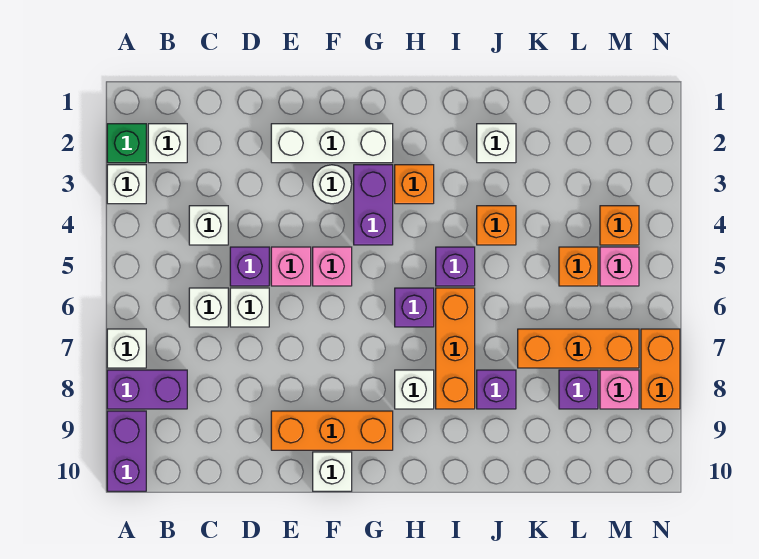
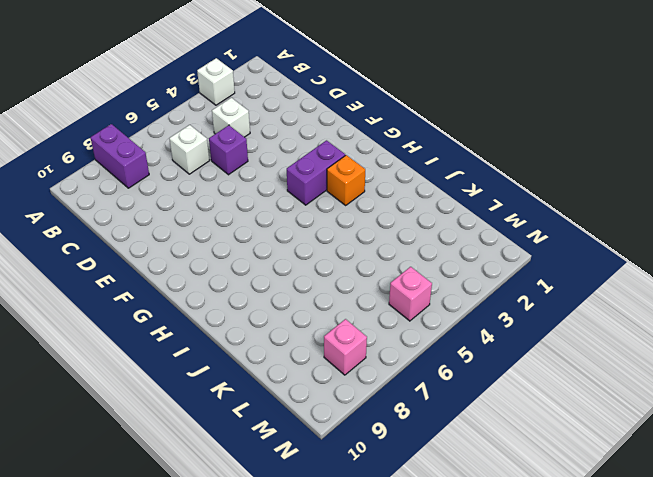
none -> green brick A2 level 1
none -> white brick A7 level 1
none -> purple brick A9:A10 level 1
none -> white brick B2 level 1

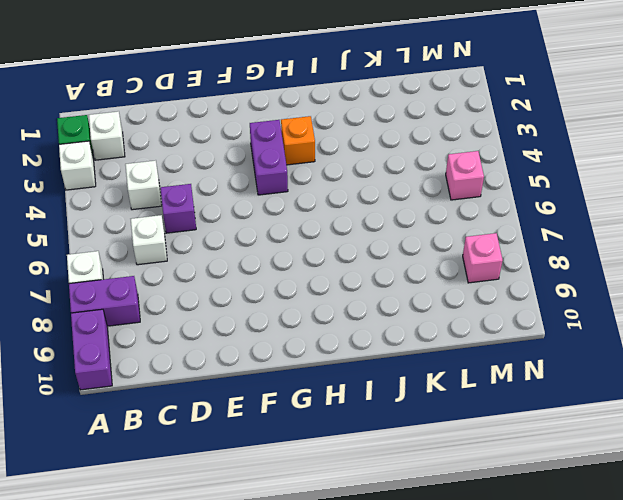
none -> white brick D6 level 1
none -> white brick E2:G2 level 1
none -> pink brick E5 level 1
none -> orange brick E9:G9 level 1

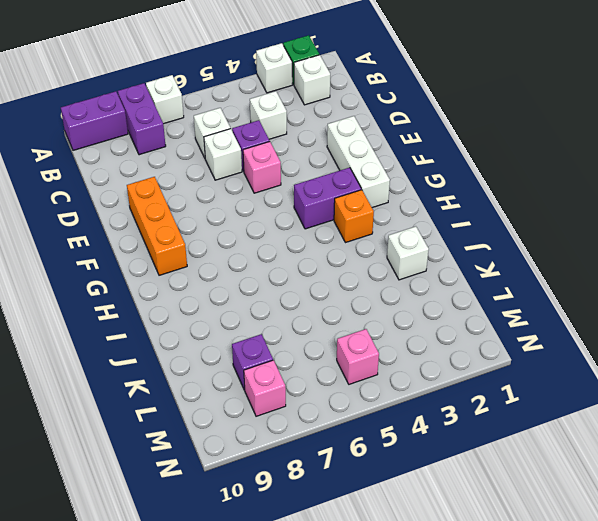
none -> white round brick F3 level 1
none -> pink brick F5 level 1
none -> white brick F10 level 1
none -> purple brick H6 level 1

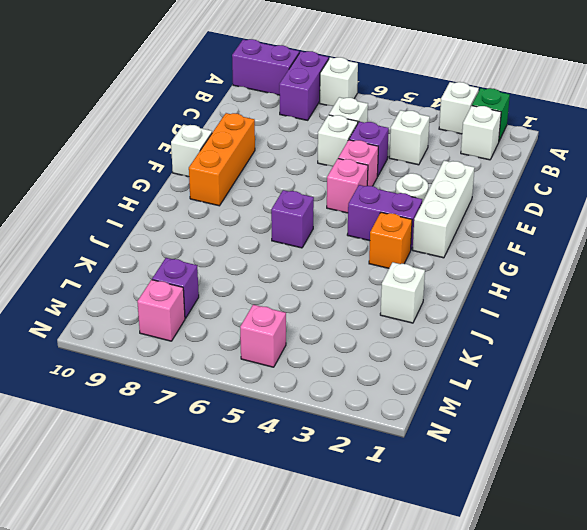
none -> white brick H8 level 1
none -> purple brick I5 level 1
none -> orange brick I6:I8 level 1
none -> orange brick J4 level 1

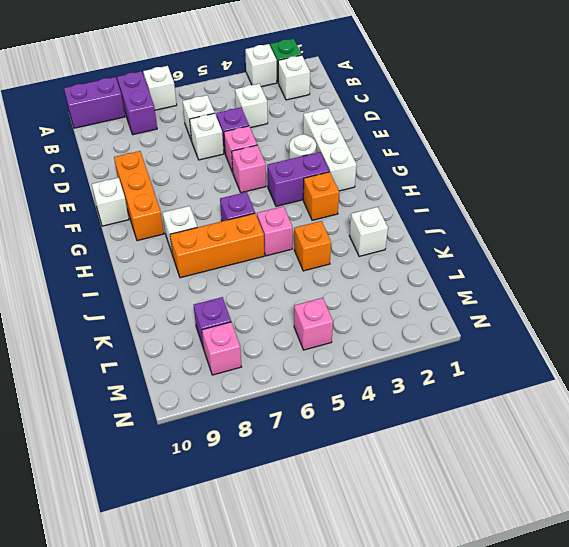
pink brick I5 level 1 -> purple brick I5 level 1
none -> purple brick J8 level 1
none -> orange brick K7:M7 level 1
none -> orange brick L5 level 1
none -> orange brick M4 level 1

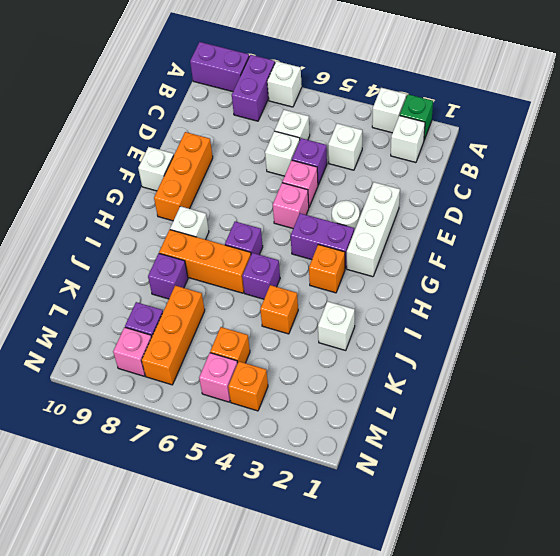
none -> orange brick N7:N8 level 1

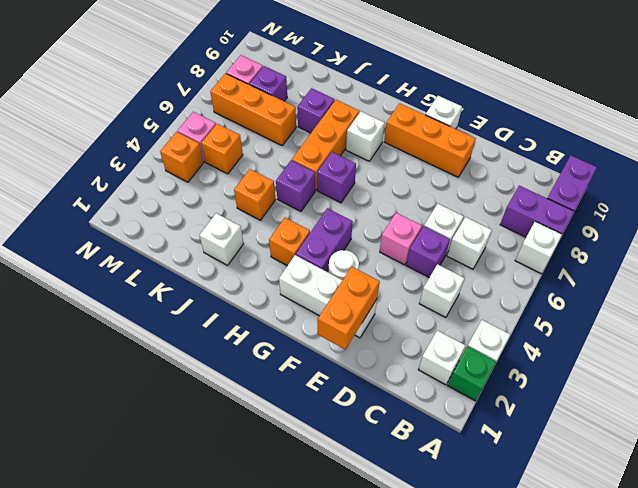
orange brick E1:E2 level 2 -> orange brick N7:N8 level 1
none -> pink brick F5 level 1

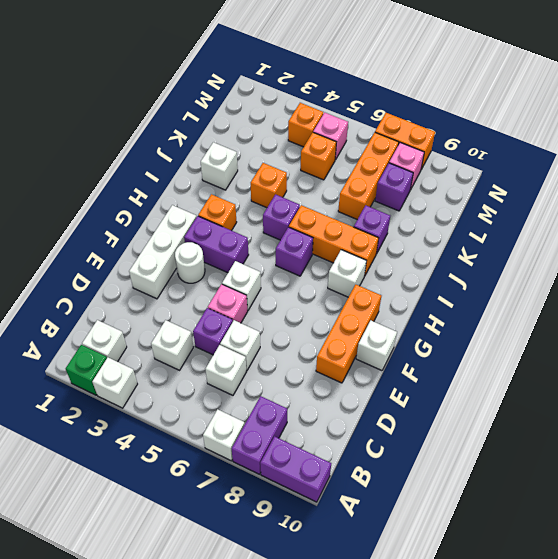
white brick F5 level 1 -> pink brick F5 level 1

